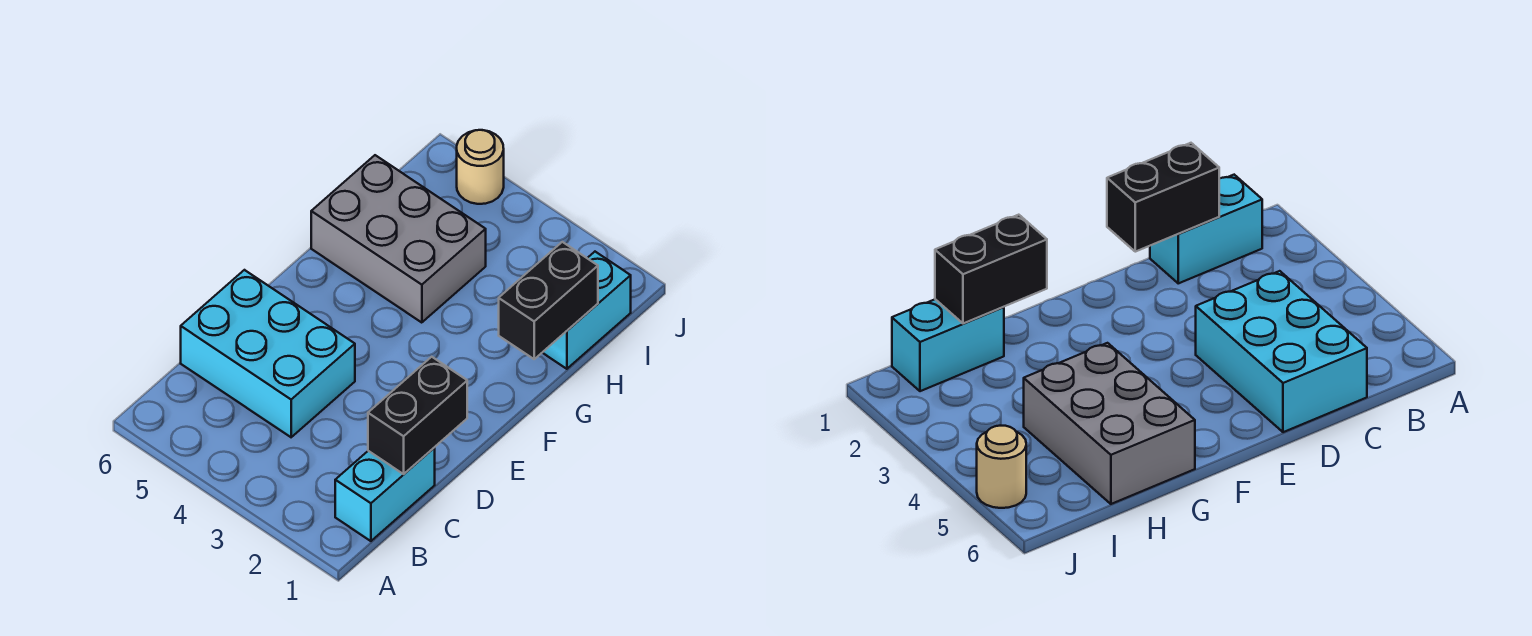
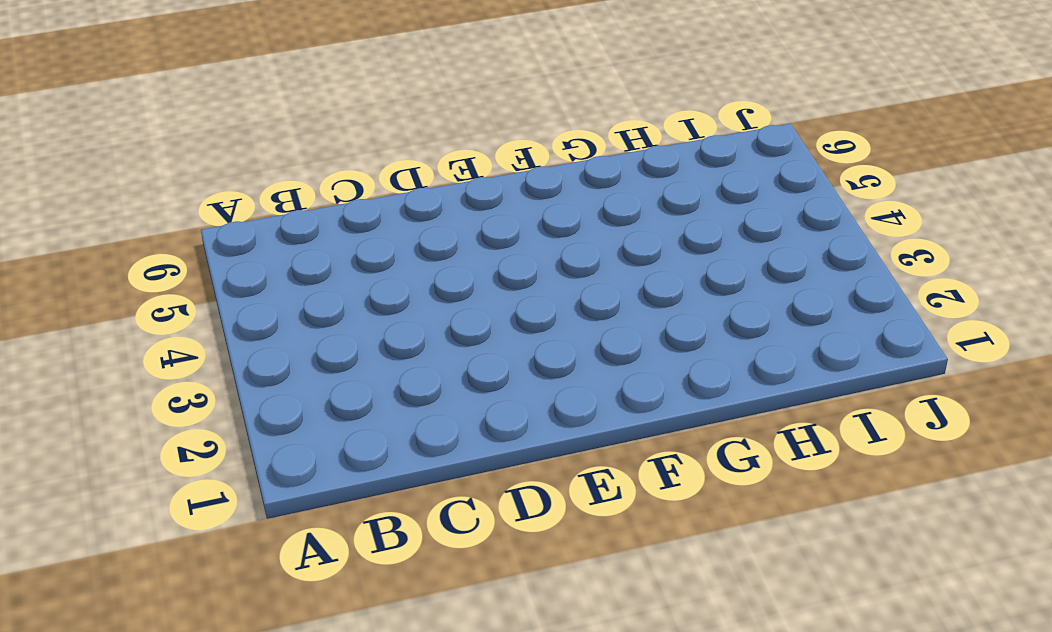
none -> cyan brick B1:C1 level 1
none -> cyan brick C4:D6 level 1

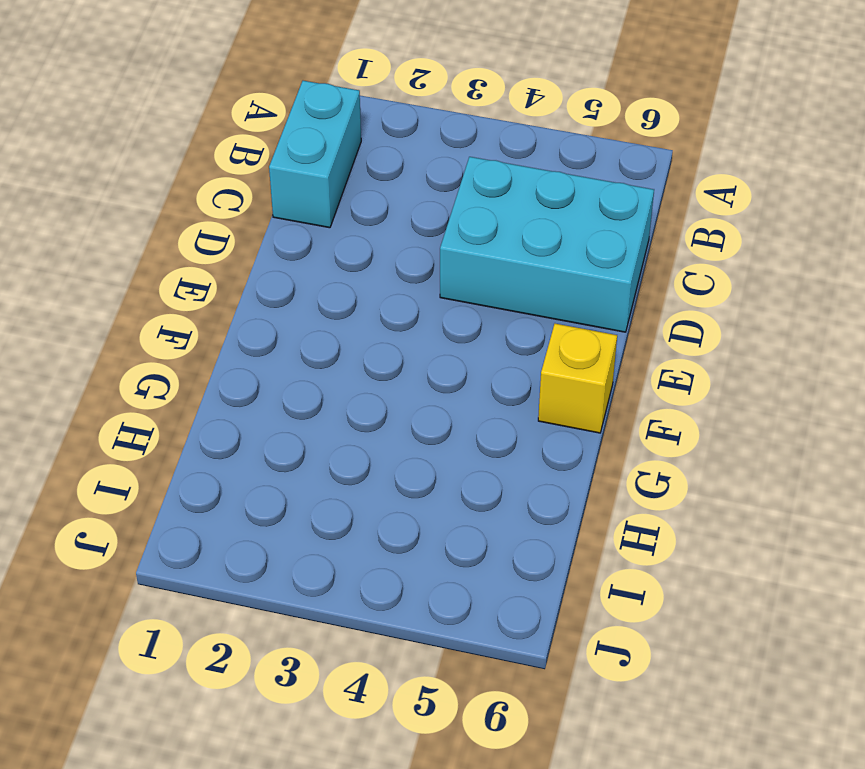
yellow brick F6 level 1 -> none
none -> grey brick G4:H6 level 1
none -> cyan brick H1:I1 level 1

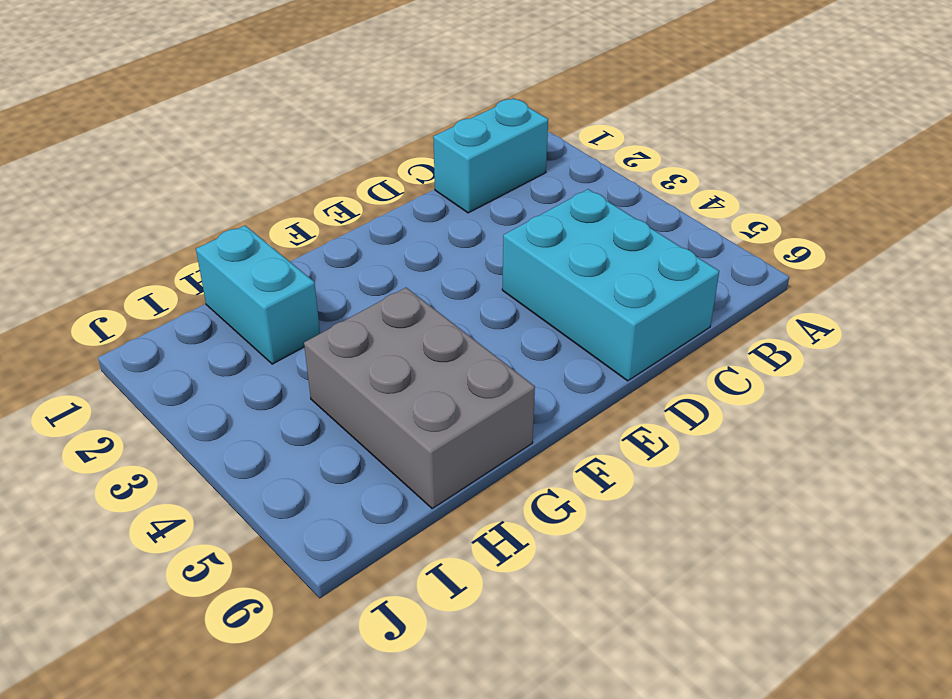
cyan brick H1:H2 level 1 -> cyan brick H1:I1 level 1
none -> tan round brick J5 level 1
none -> black brick C1:D1 level 2

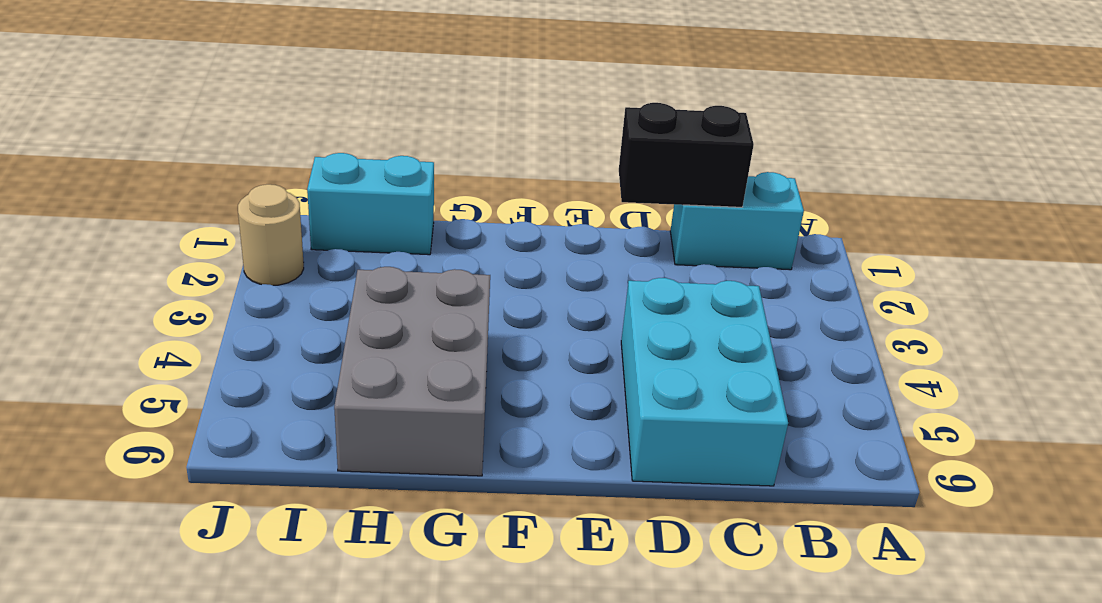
tan round brick J2 level 1 -> tan round brick J5 level 1
none -> black brick G1:H1 level 2

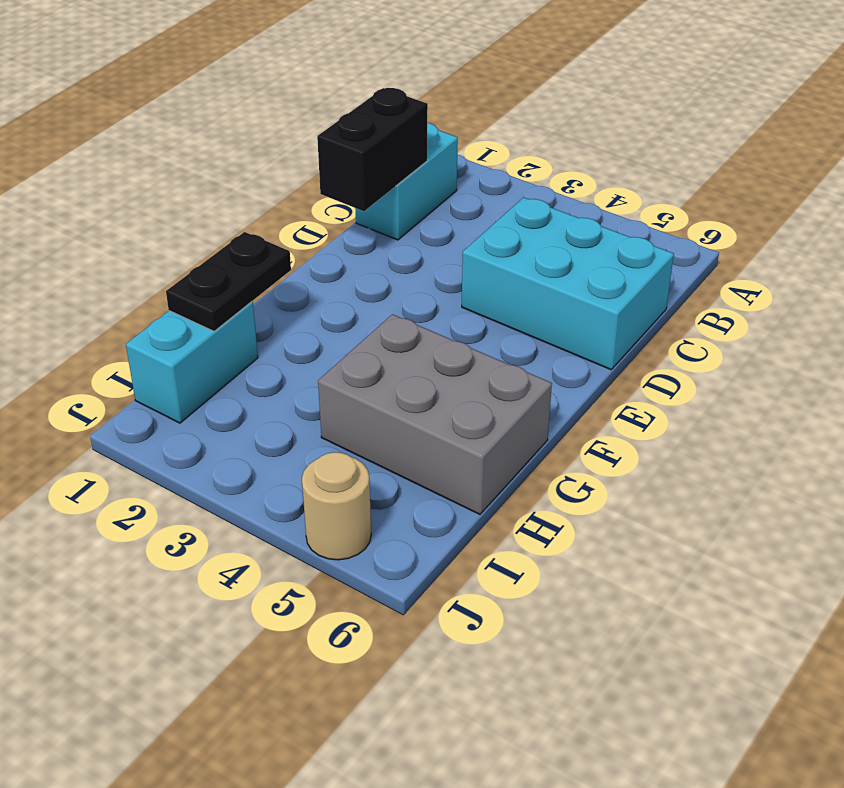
black plate G1:H1 level 2 -> black brick G1:H1 level 2

